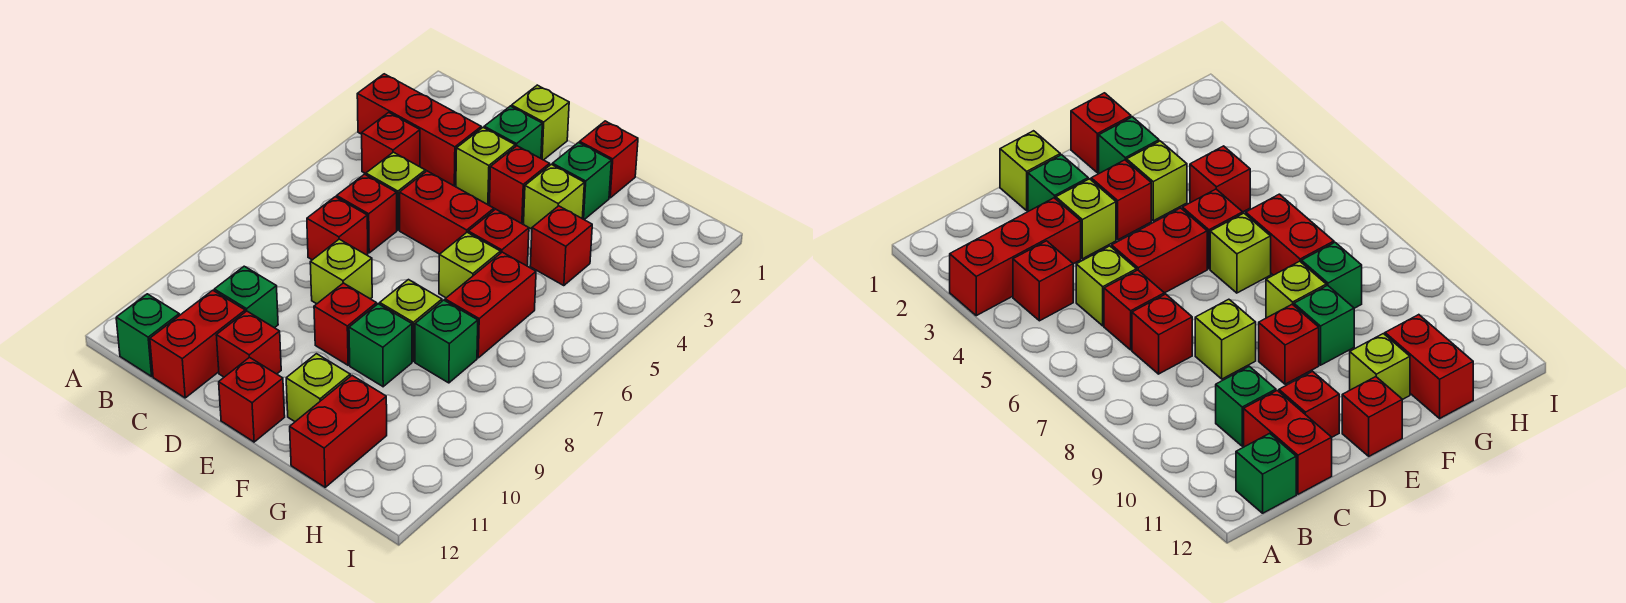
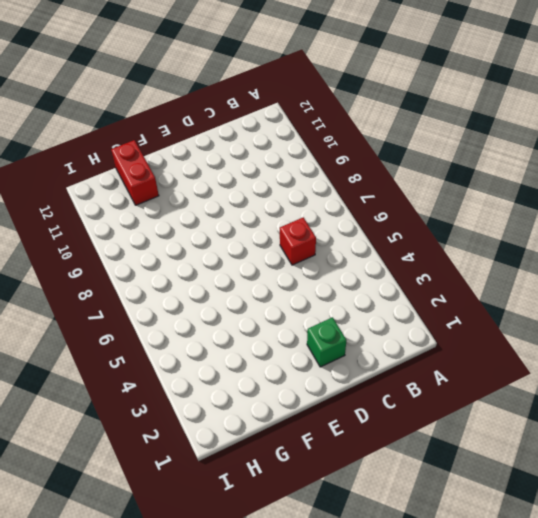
none -> red brick A3:C3 level 1
none -> red brick B4 level 1
none -> green brick B12 level 1

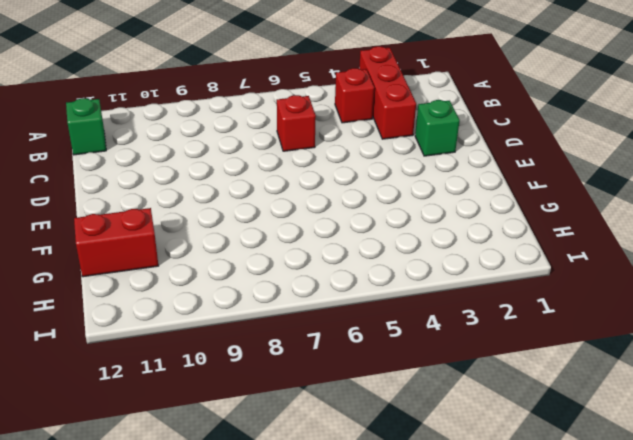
none -> lime brick C5 level 1
none -> red brick C7 level 1
none -> green brick C10 level 1

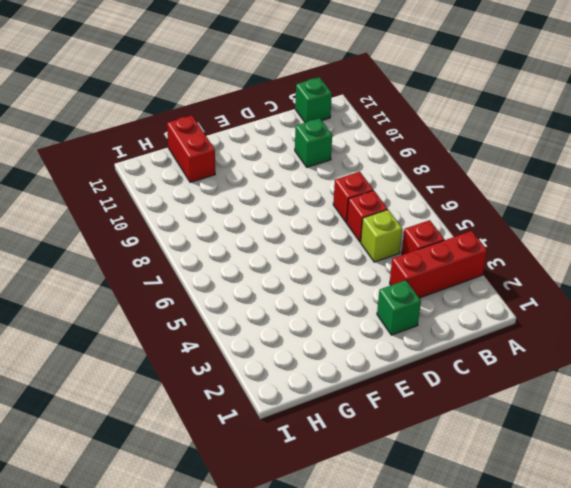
none -> red brick C11:C12 level 1
none -> lime brick D1 level 1
none -> lime brick D3 level 1

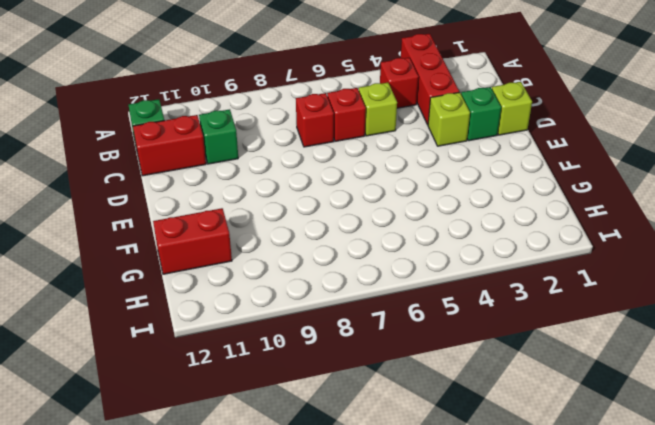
none -> red brick D5:E5 level 1
none -> lime brick D8 level 1
none -> red brick D11 level 1

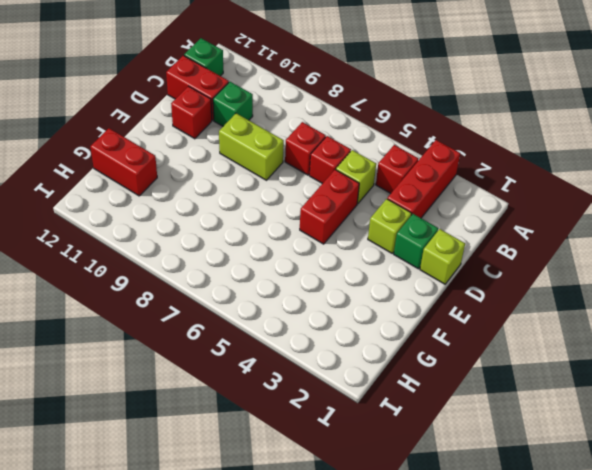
lime brick D8:D9 level 1 -> lime brick D8 level 1
none -> red brick E3 level 1
none -> red brick E9 level 1
none -> red brick E12 level 1

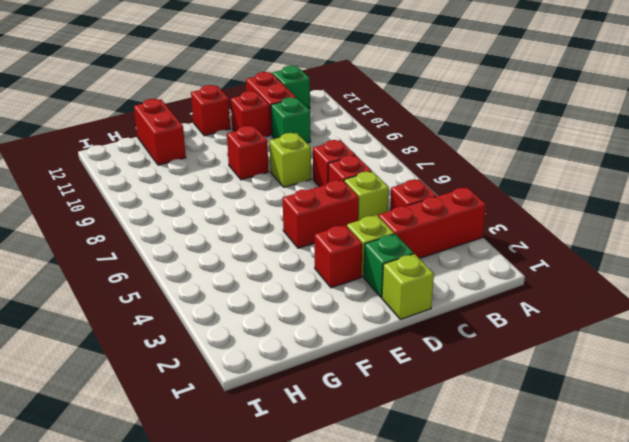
none -> red brick F1 level 1
none -> green brick F2 level 1
none -> lime brick F3 level 1

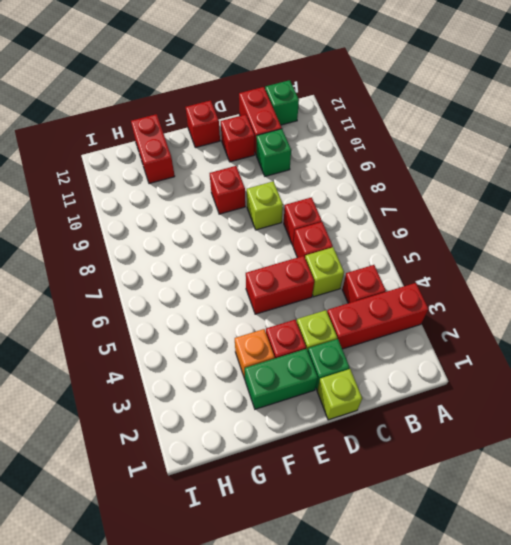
green brick E2:F2 level 1 -> green brick F2 level 1
orange brick F3 level 1 -> lime brick F3 level 1
none -> red brick F1 level 1
none -> red brick F5 level 1
none -> lime brick F6 level 1

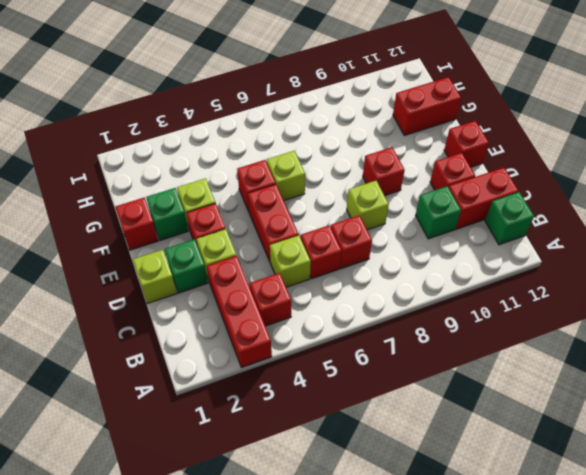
none -> lime brick F8 level 1
none -> green brick F9 level 1
none -> lime brick F11 level 1

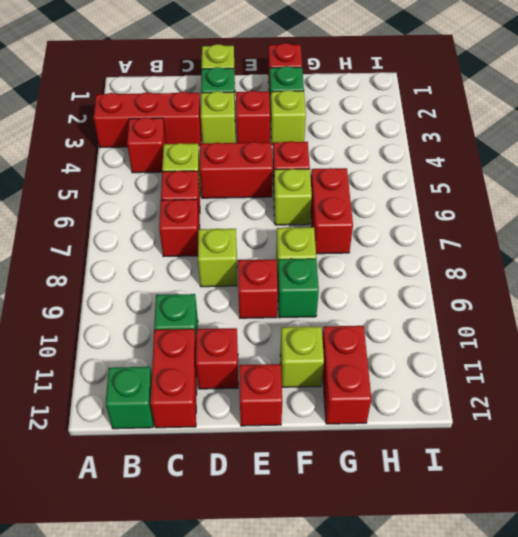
none -> red brick G4 level 1
none -> green brick G8 level 1

